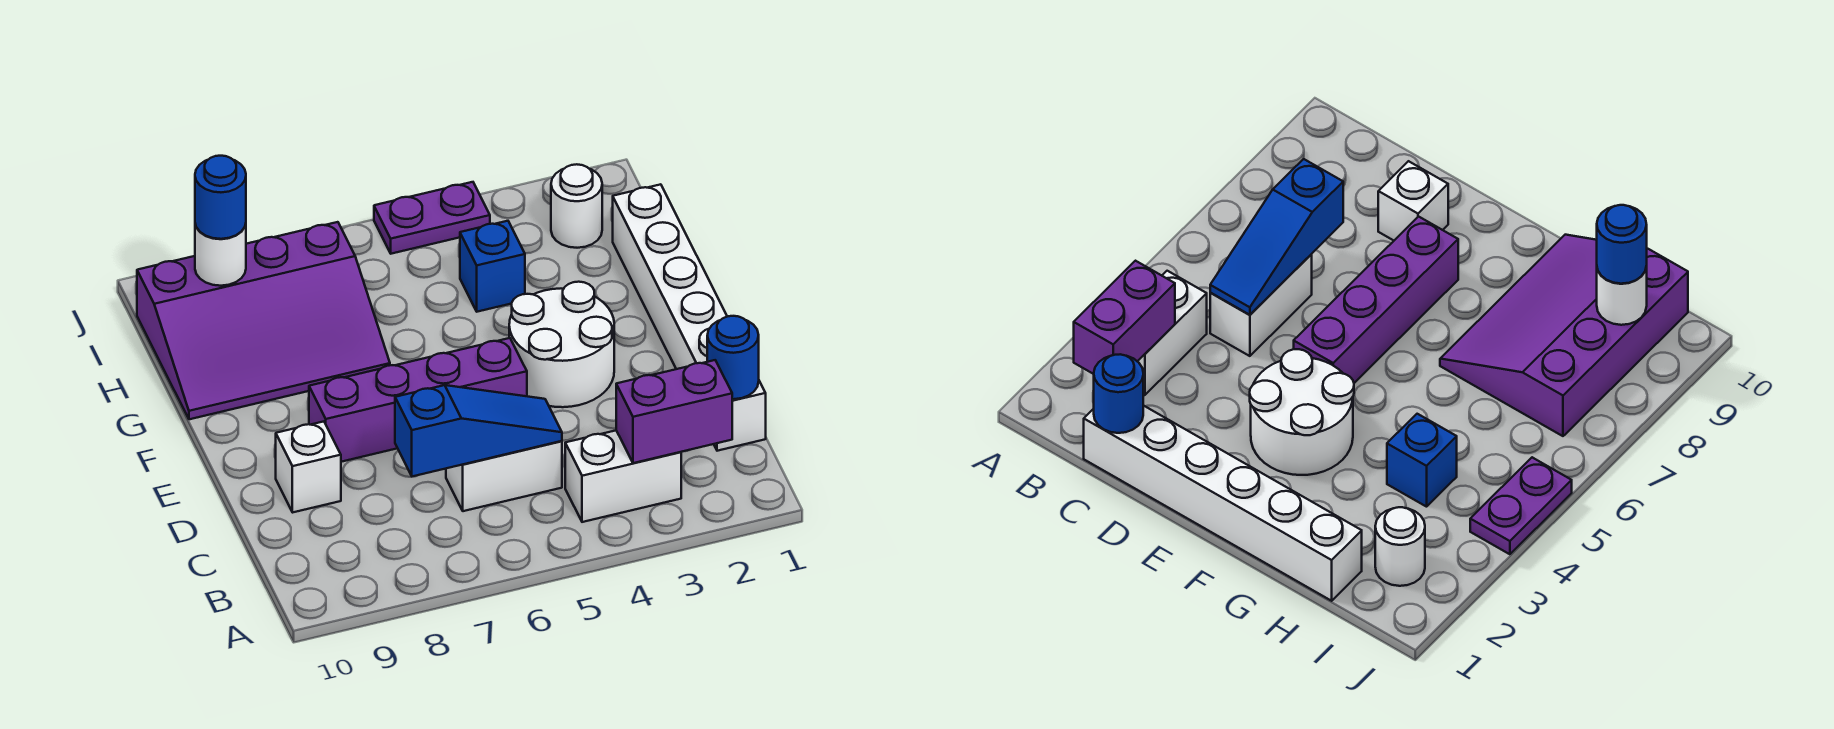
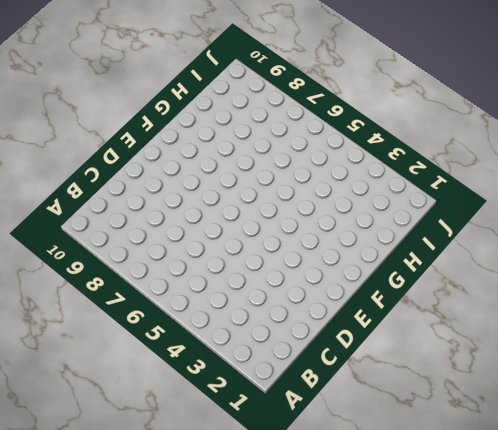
none -> white brick B3:B4 level 1
none -> white brick C1:H1 level 1
none -> white brick C5:C6 level 1

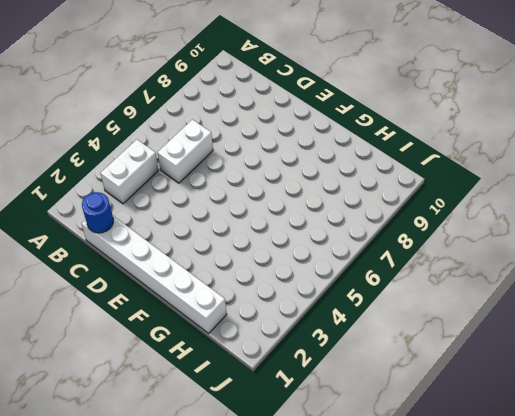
none -> white brick D9 level 1
none -> white round brick E3:F4 level 1
none -> purple brick E5:E8 level 1

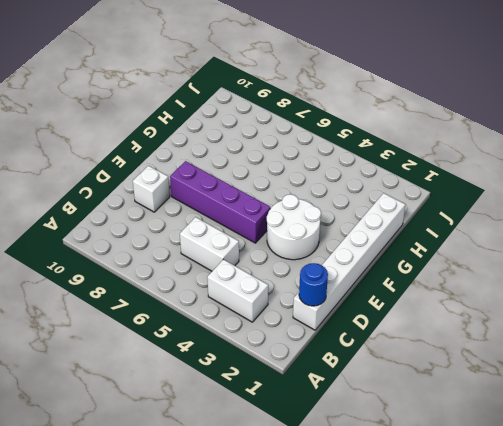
none -> purple slope G7:I10 level 1 top I
none -> blue brick H4 level 1
none -> white round brick I2 level 1

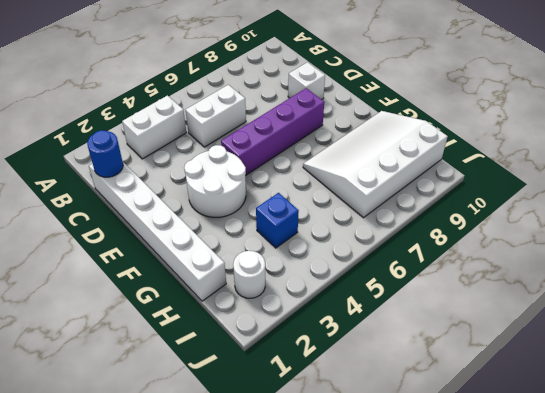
white slope G7:I10 level 1 top I -> purple slope G7:I10 level 1 top I
none -> purple plate J4:J5 level 1
none -> purple brick B2:B3 level 2
none -> blue slope C5:C7 level 2 top 7

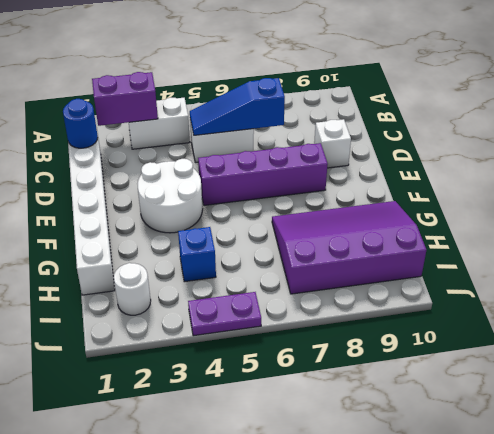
none -> white round brick I9 level 2
none -> blue round brick I9 level 3

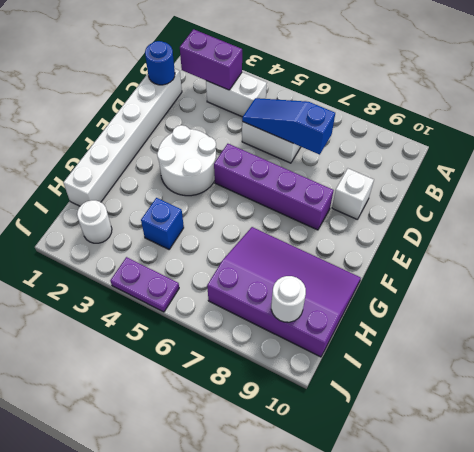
none -> blue round brick I9 level 3

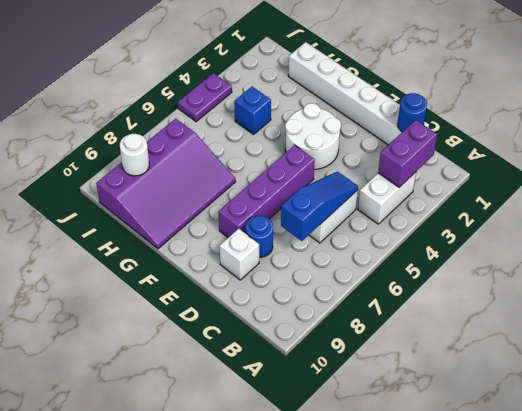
blue round brick D8 level 1 -> blue round brick I9 level 3
none -> white round brick I2 level 1

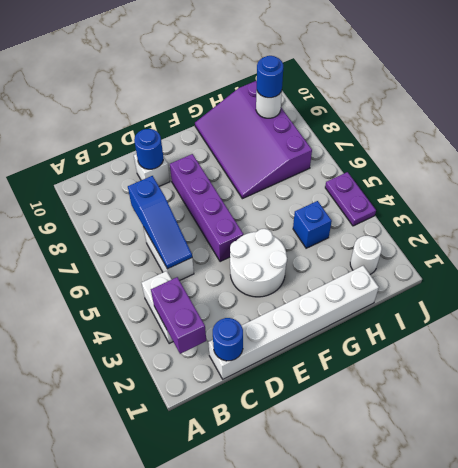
blue round brick D9 level 2 -> none

